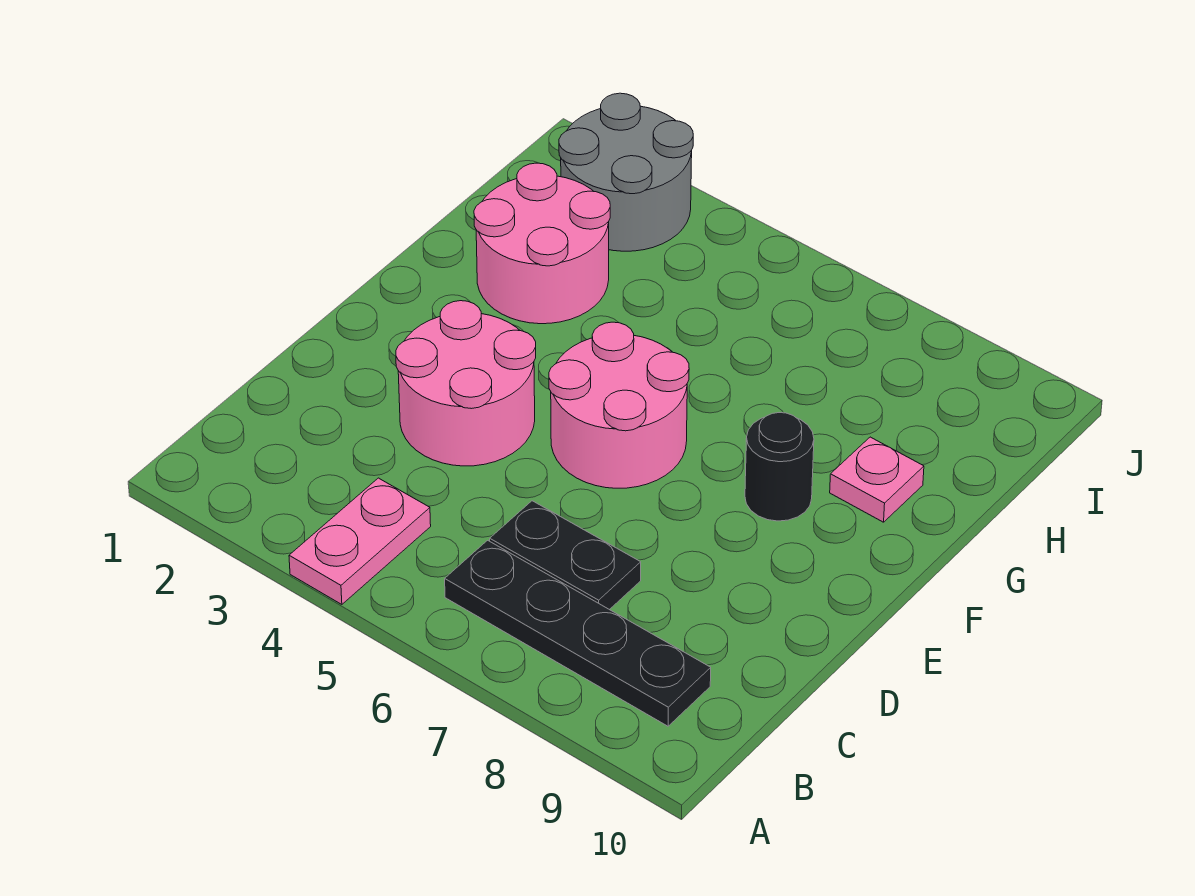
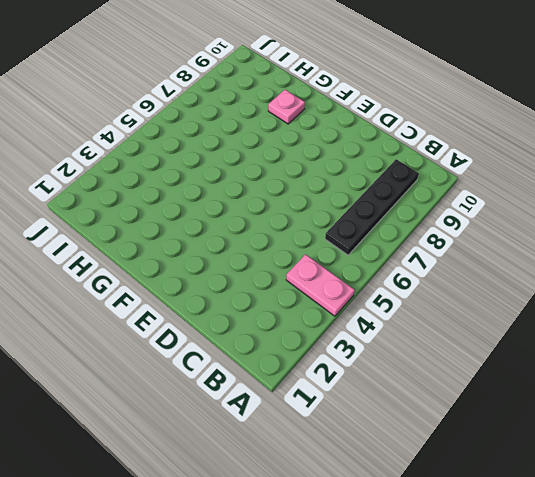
none -> black plate C6:C7 level 1
none -> pink round brick D3:E4 level 1

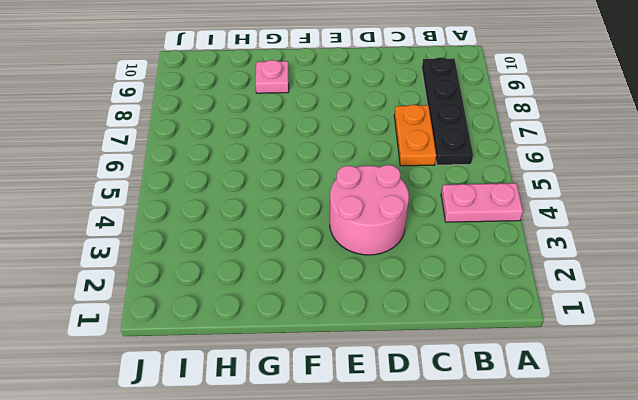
orange plate C6:C7 level 1 -> black plate C6:C7 level 1
none -> pink round brick E5:F6 level 1
none -> black round brick F8 level 1

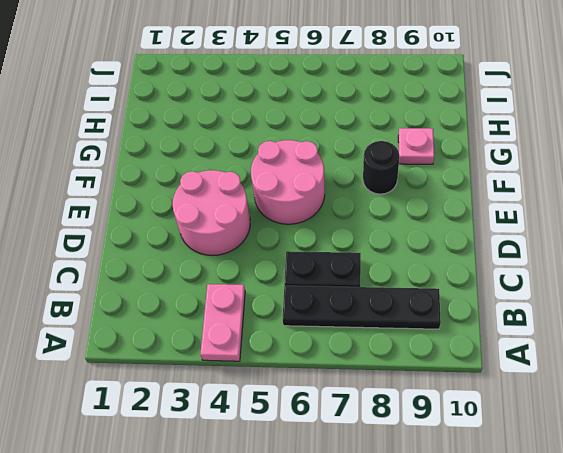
none -> pink round brick G2:H3 level 1
none -> grey round brick I2:J3 level 1

